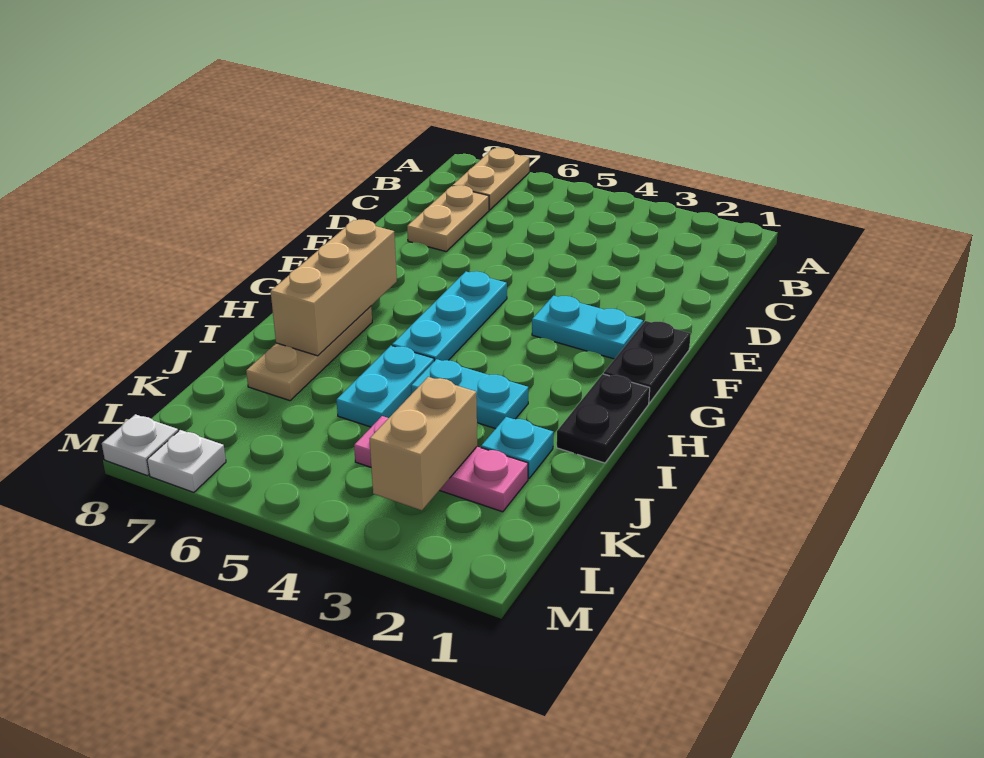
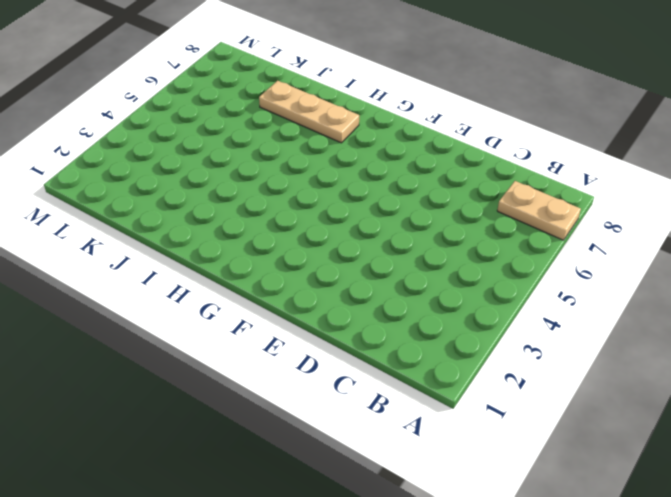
none -> tan plate C7:D7 level 1
none -> black plate F1:G1 level 1
none -> cyan plate F2:F3 level 1

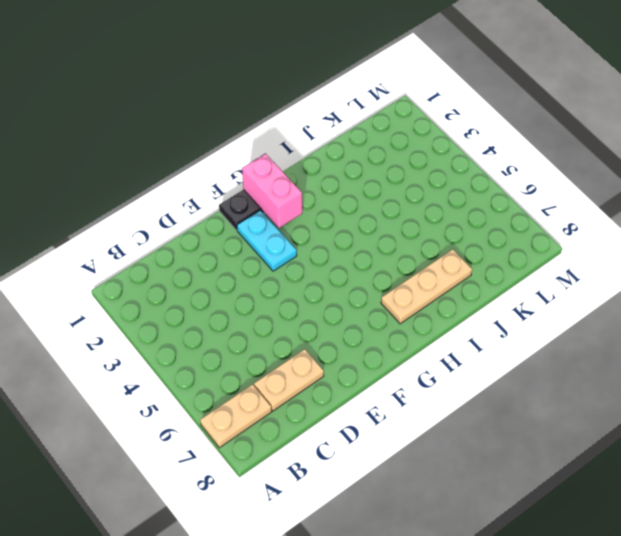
pink brick G1:G2 level 2 -> none
none -> cyan plate F5:H5 level 1
none -> black plate H1:I1 level 1
none -> cyan plate I3:I4 level 1

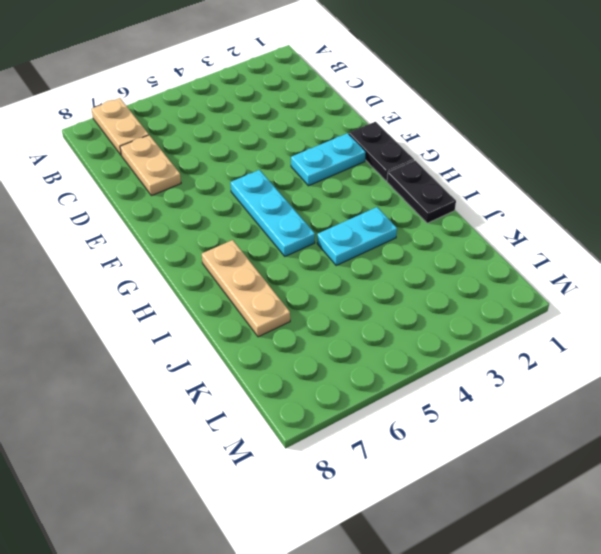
none -> cyan plate I5:J5 level 1
none -> cyan plate J2 level 1
none -> pink plate K2:K4 level 1

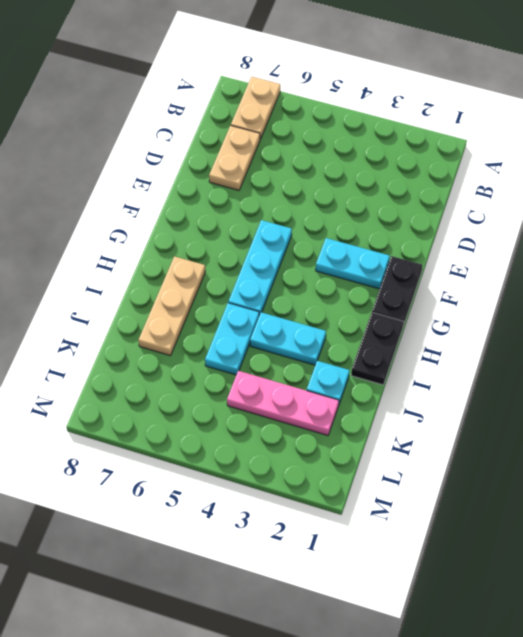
none -> white plate M7 level 1
none -> white plate M8 level 1
none -> tan brick G7:I7 level 2

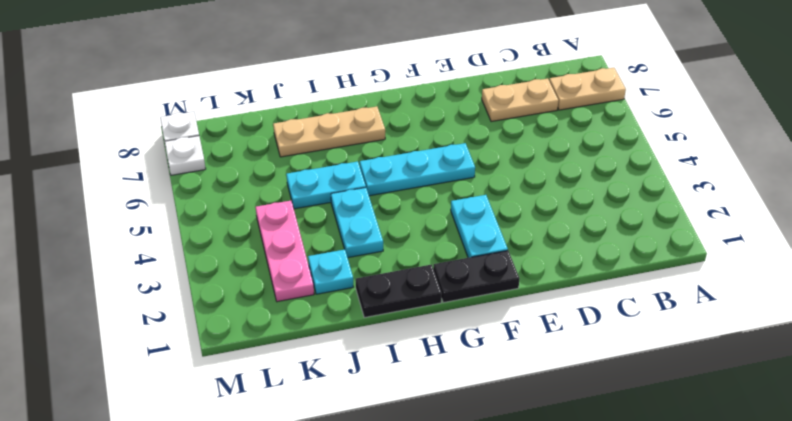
none -> tan brick G7:I7 level 2
none -> tan brick K3:L3 level 2

